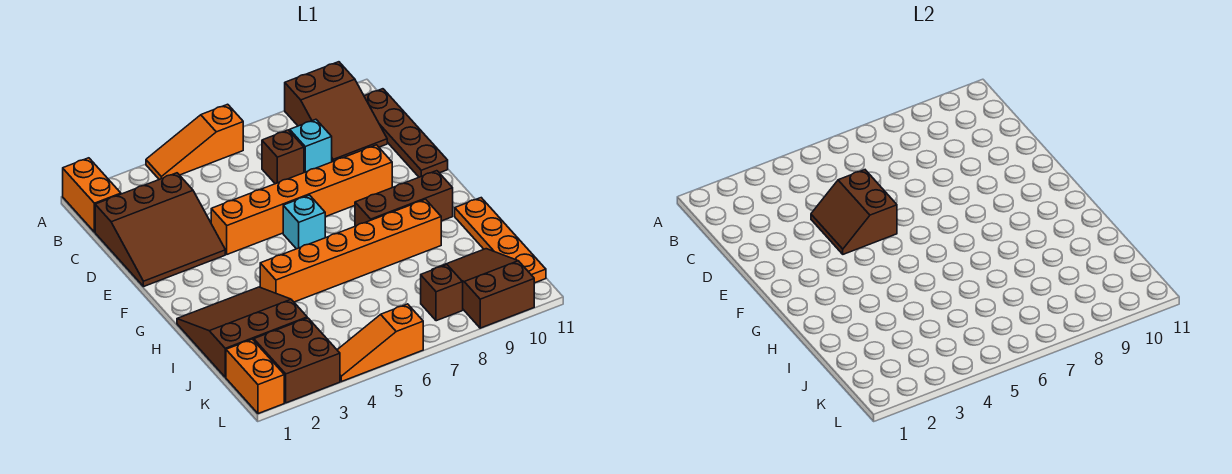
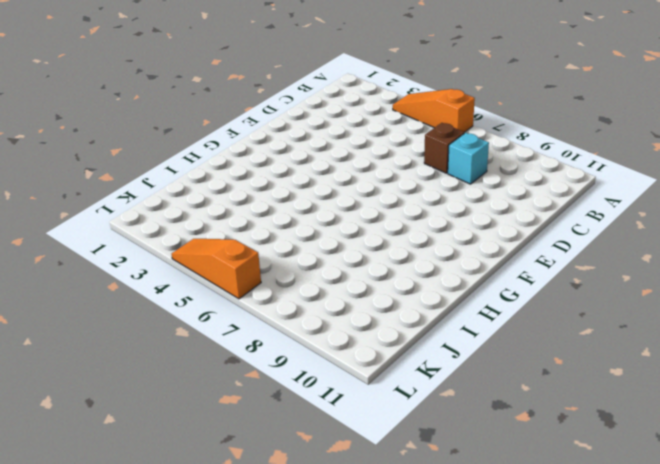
none -> orange brick A1:B1 level 1
none -> brown slope A9:C10 level 1 top A
none -> brown plate B11:E11 level 1

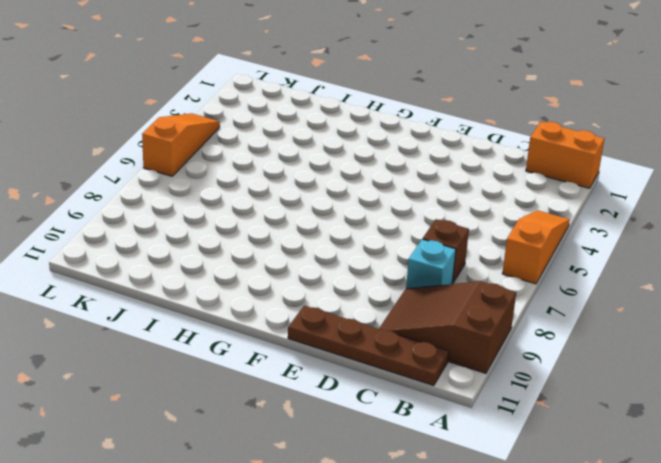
none -> brown slope C1:E3 level 1 top C
none -> orange brick E4:E9 level 1
none -> cyan brick F6 level 1

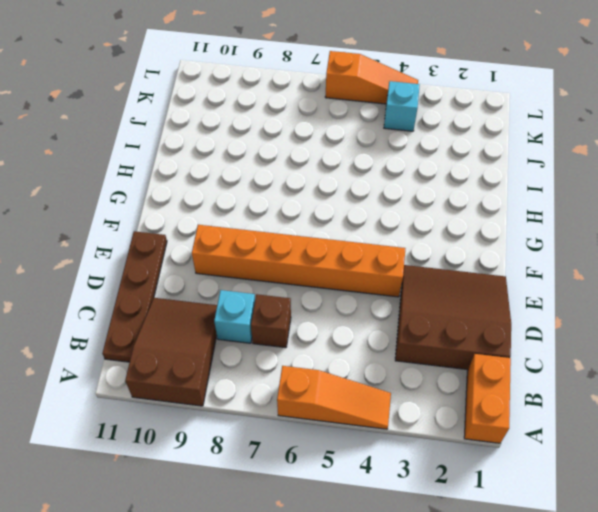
cyan brick K4 level 1 -> cyan brick F6 level 1
none -> brown brick G8:G10 level 1
none -> brown slope H1:J3 level 1 top J
none -> orange brick H4:H9 level 1

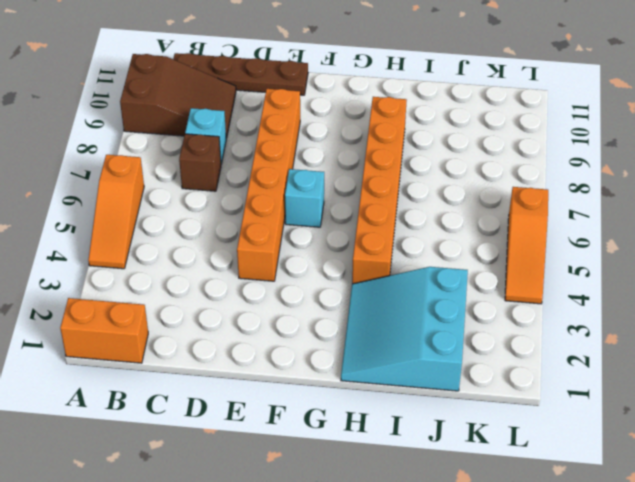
cyan slope H1:J3 level 1 top J -> brown slope H1:J3 level 1 top J
none -> brown slope C1:E3 level 1 top C
none -> brown brick G8:G10 level 1
none -> orange plate H11:K11 level 1

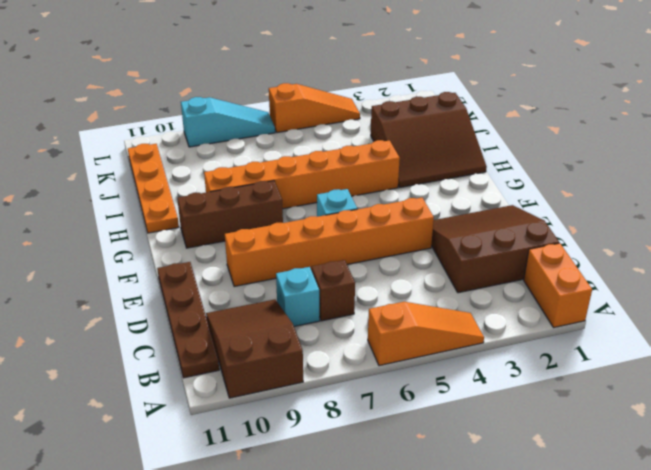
cyan slope L7:L9 level 1 top 9 -> brown slope J9:L10 level 1 top L
none -> orange brick K1:L1 level 1
none -> brown brick K2:L3 level 1
none -> brown brick K8 level 1

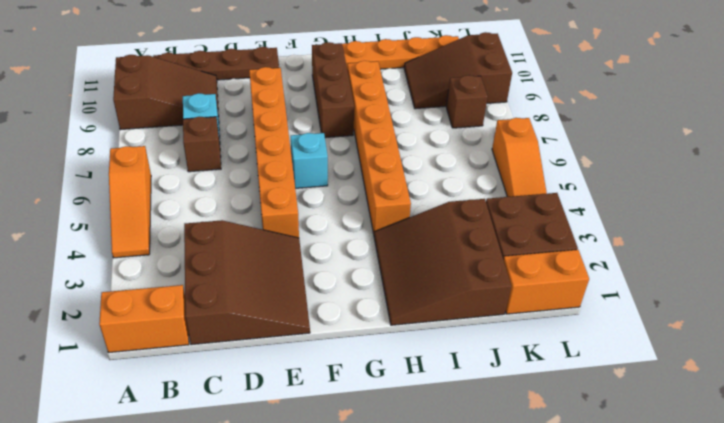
none -> brown slope D4:E5 level 2 top 5

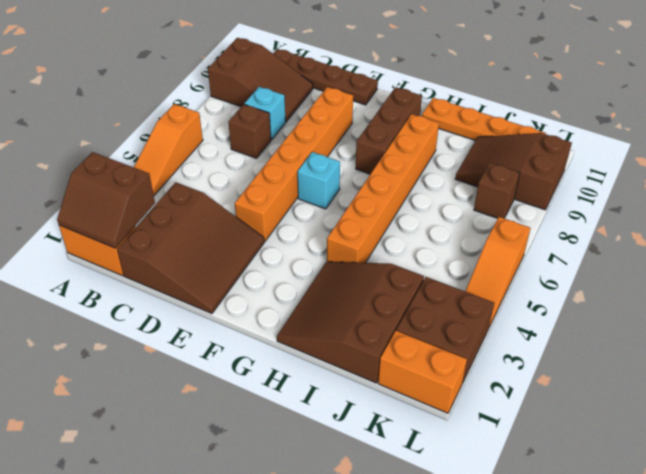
brown slope A1:B2 level 2 top 2 -> brown slope D4:E5 level 2 top 5

